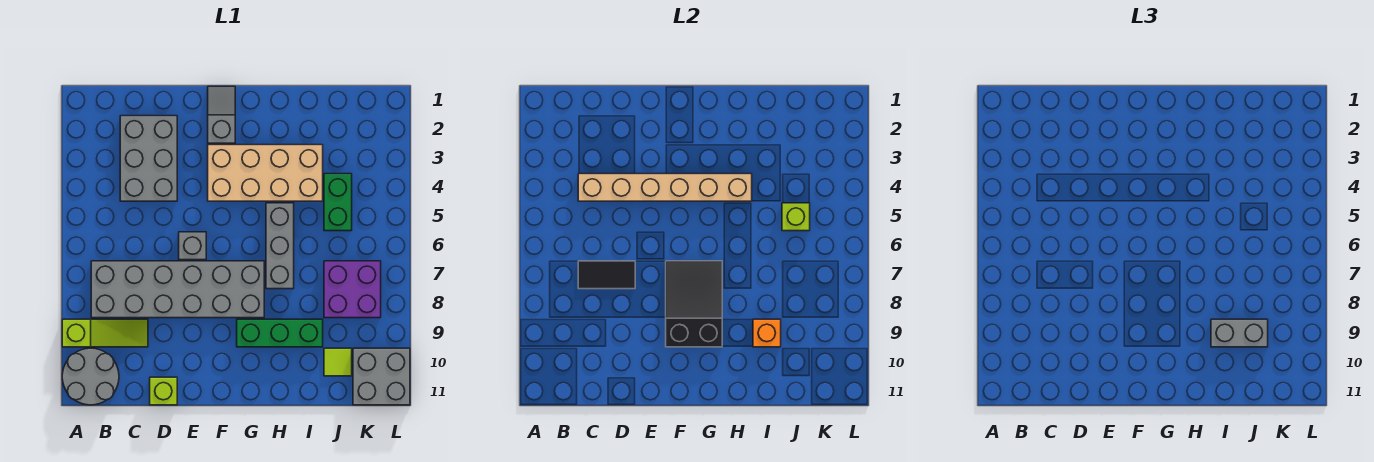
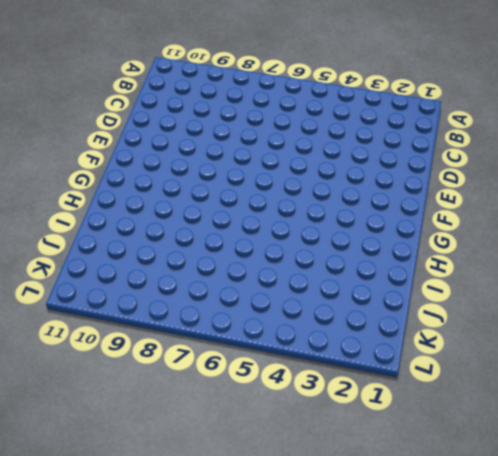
none -> lime slope A9:C9 level 1 top A
none -> grey round brick A10:B11 level 1
none -> grey brick B7:G8 level 1

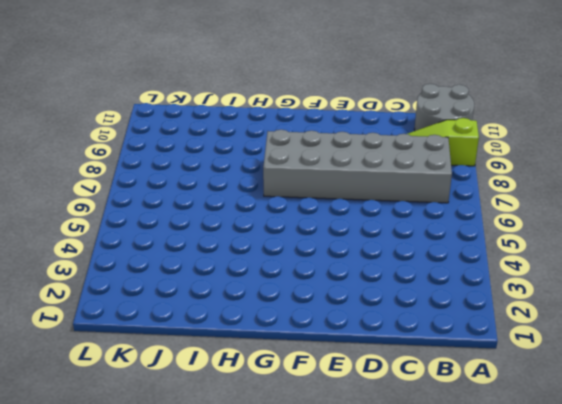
none -> grey brick C2:D4 level 1
none -> lime brick D11 level 1
none -> grey brick E6 level 1

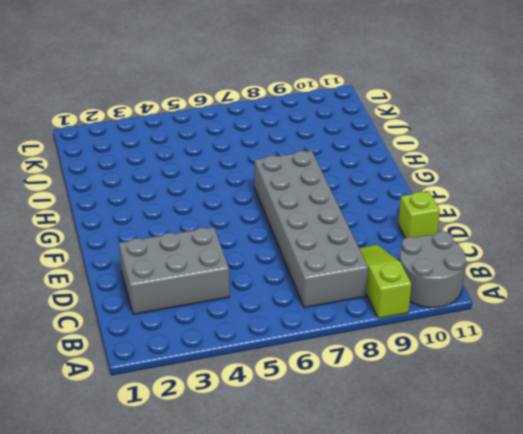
none -> grey brick E6 level 1
none -> grey slope F1:F2 level 1 top 2
none -> tan brick F3:I4 level 1

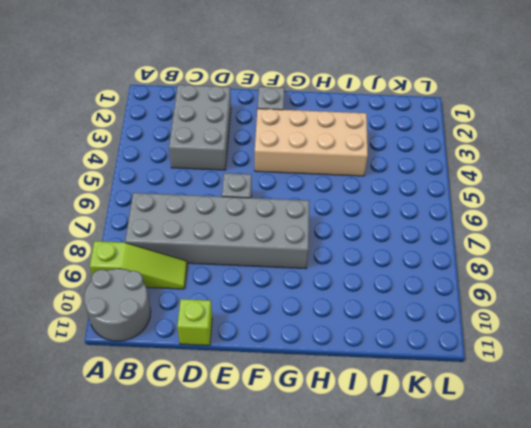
none -> green brick G9:I9 level 1
none -> grey brick H5:H7 level 1
none -> green brick J4:J5 level 1

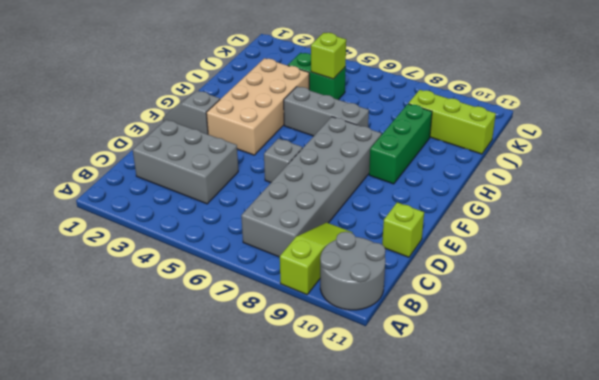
lime brick J9:J11 level 1 -> lime tile J10 level 1
none -> purple brick J7:K8 level 1
none -> grey brick K10:L11 level 1
none -> tan brick C4:H4 level 2

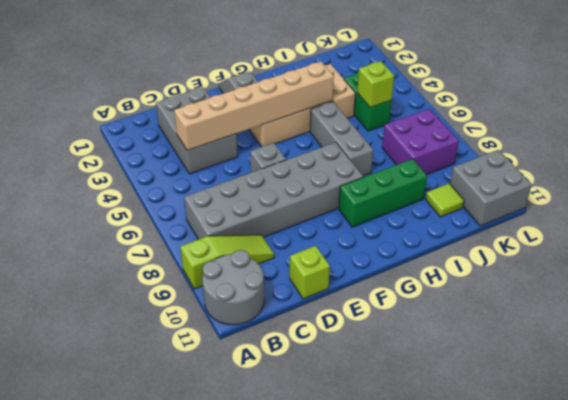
none -> black tile C7:D7 level 2
none -> black slope F7:G9 level 2 top 9
none -> orange brick I9 level 2

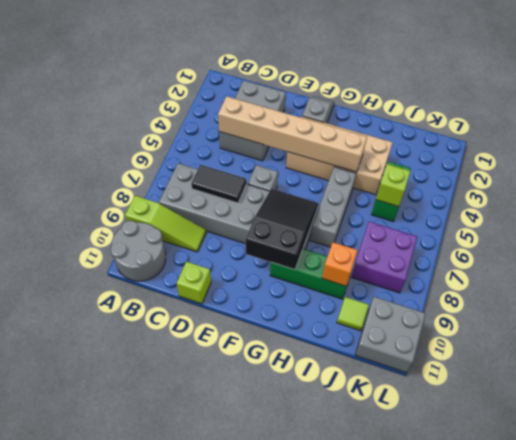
none -> grey brick I9:J9 level 3

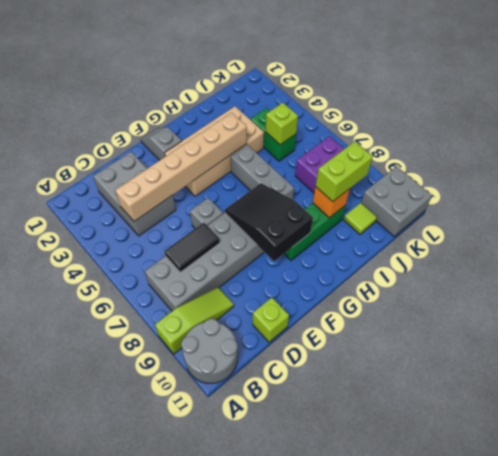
lime brick I9:J9 level 3 -> grey brick I9:J9 level 3

